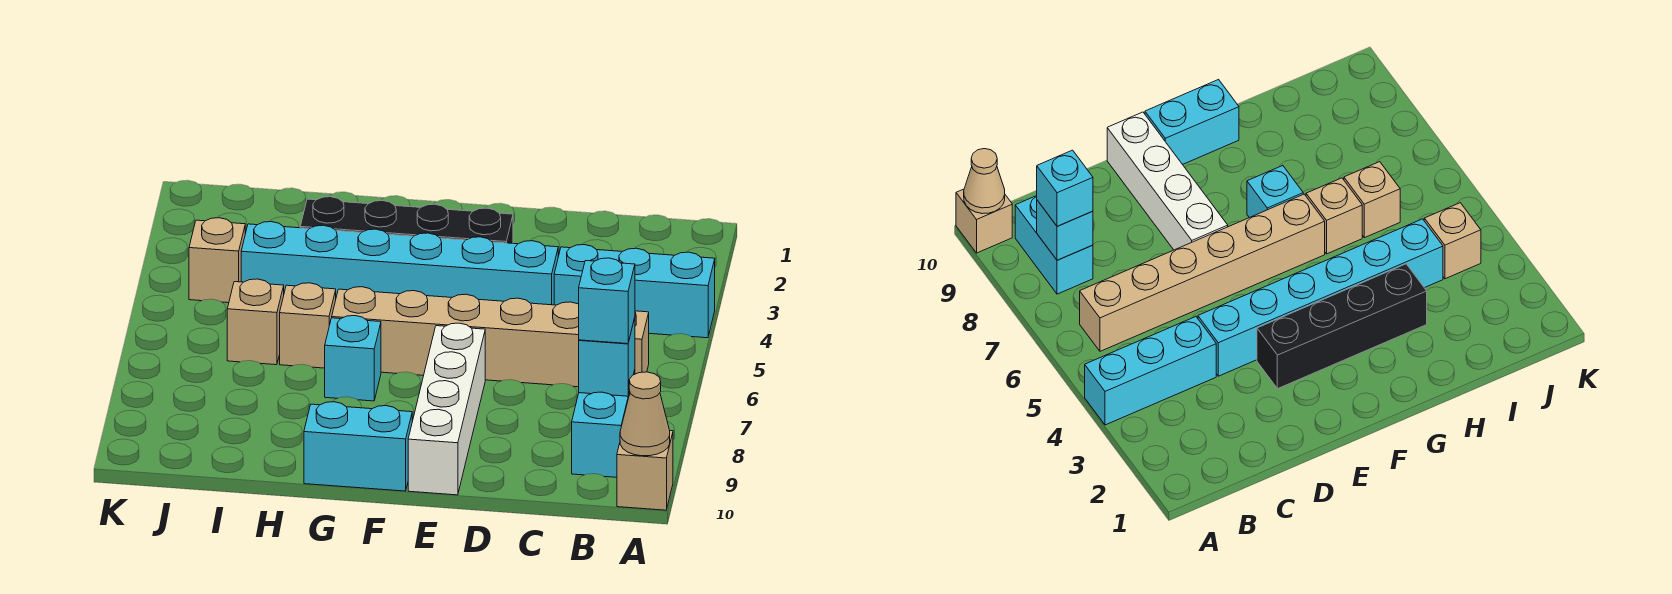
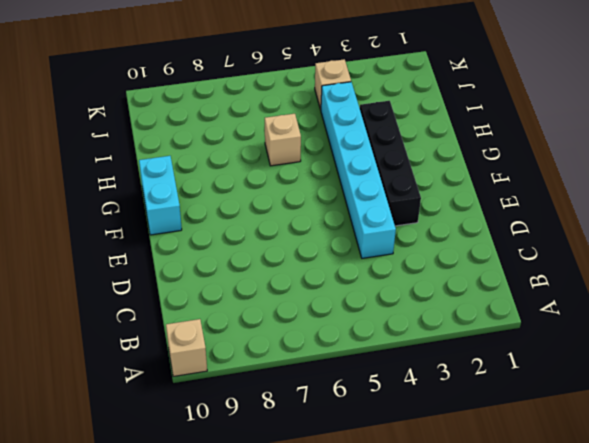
none -> cyan brick A4:C4 level 1
none -> tan brick B6:G6 level 1
none -> cyan brick B8:B9 level 1

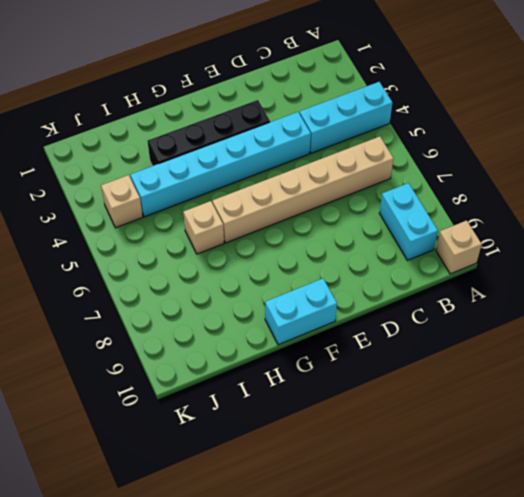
none -> white brick E7:E10 level 1
none -> cyan brick G7 level 1
none -> tan brick I6 level 1

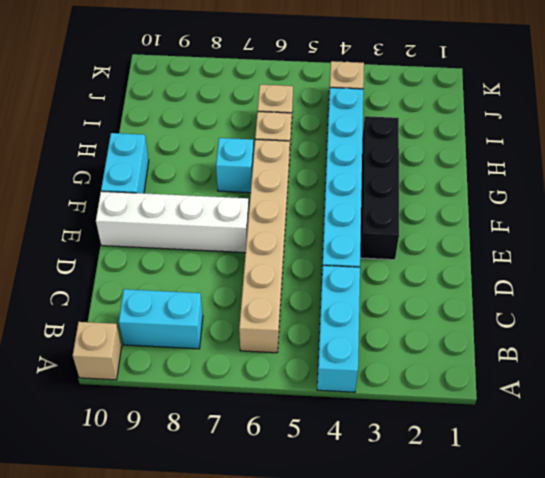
none -> tan cone A10 level 2
none -> cyan brick B8 level 2
none -> cyan brick B8 level 3

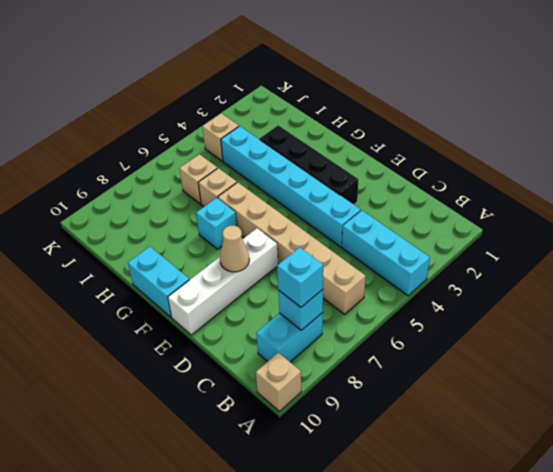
tan cone E8 level 2 -> tan cone A10 level 2

